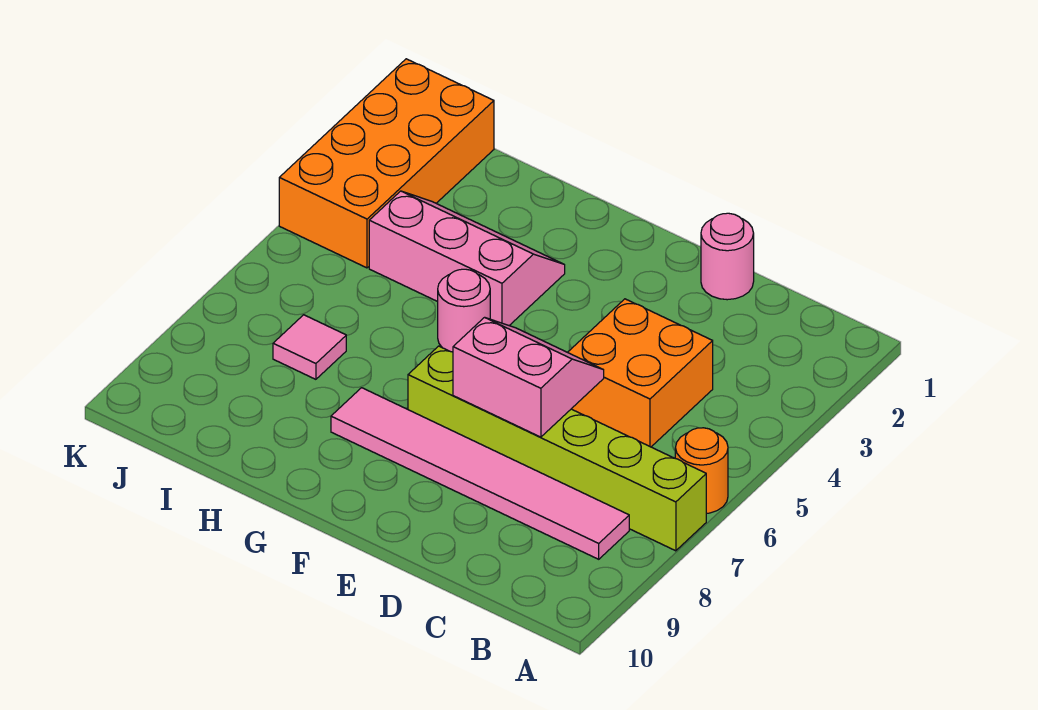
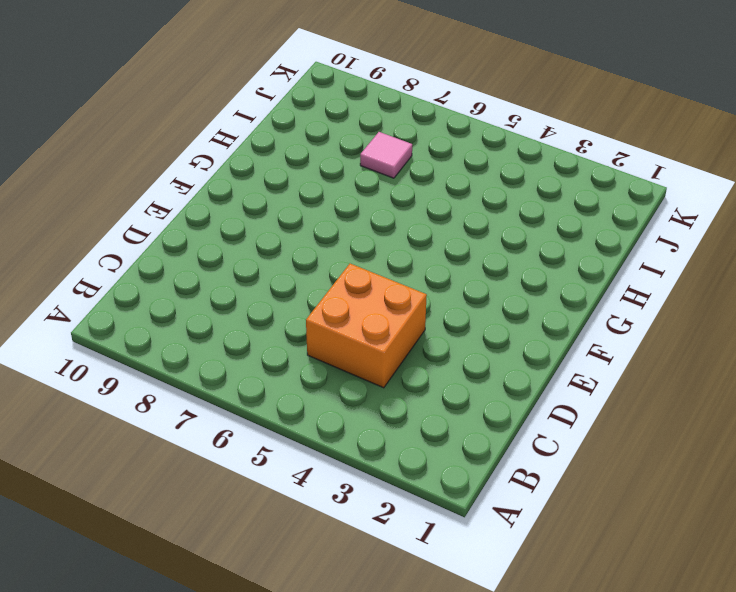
none -> orange round brick A6 level 1
none -> lime brick A7:F7 level 1

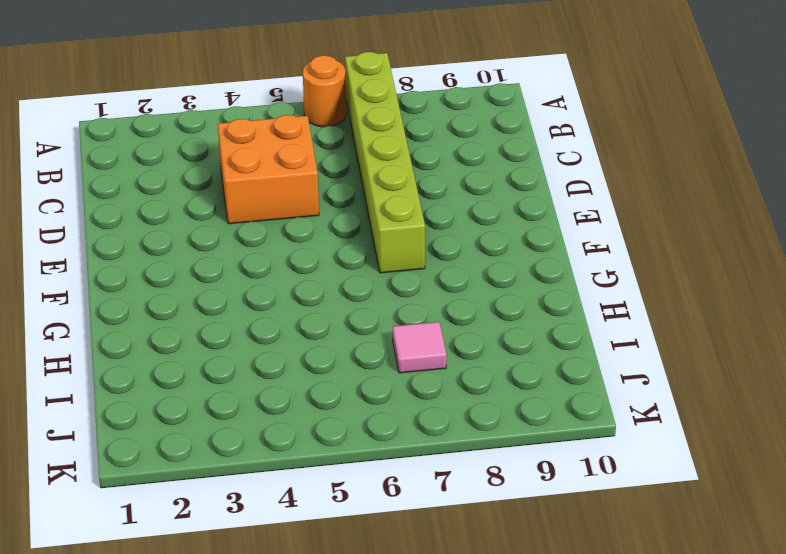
none -> pink tile B8:G8 level 1
none -> pink round brick D1 level 1

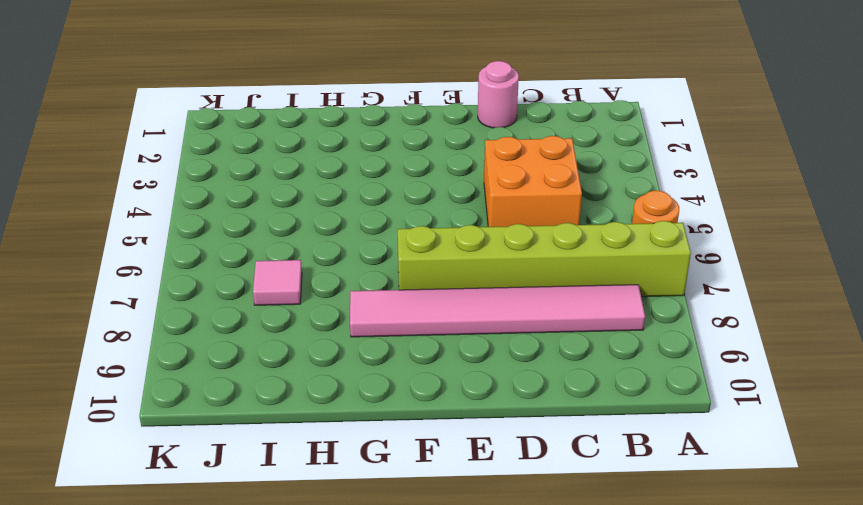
none -> pink slope G3:I4 level 1 top 4
none -> pink round brick G5 level 1

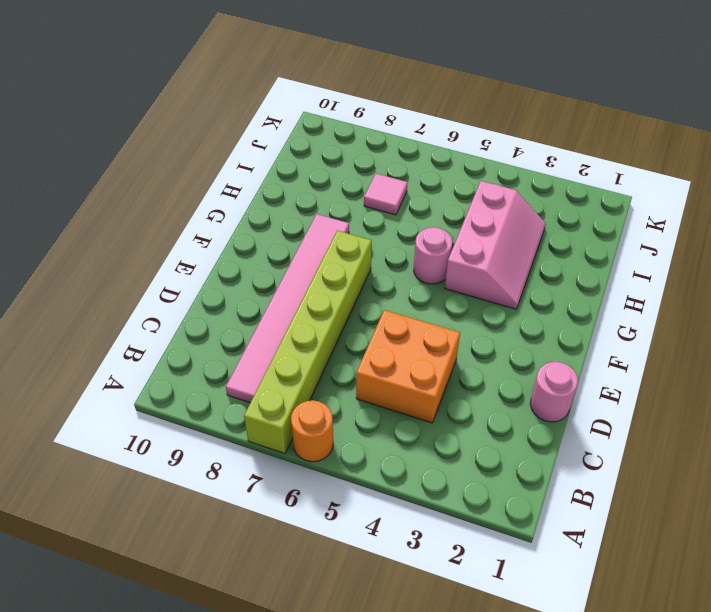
none -> orange brick J1:K4 level 1
none -> pink slope D6:E7 level 2 top 7

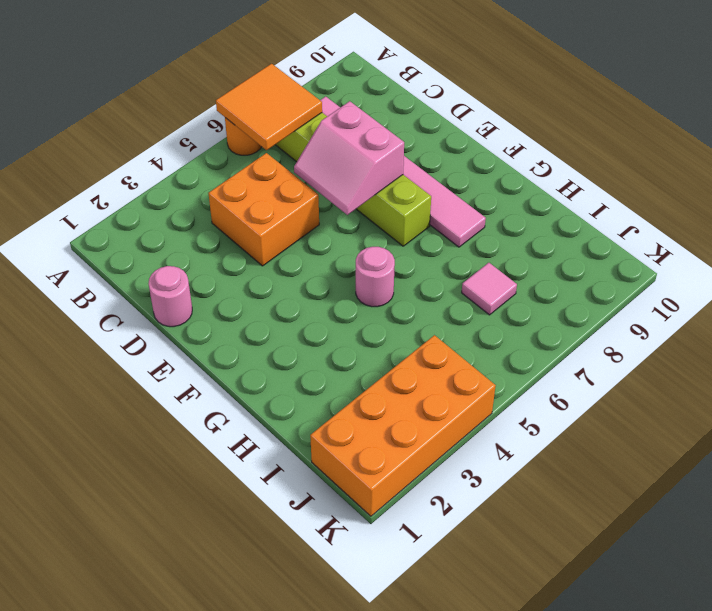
orange tile A6:B7 level 2 -> none
none -> pink slope G3:I4 level 1 top 4

